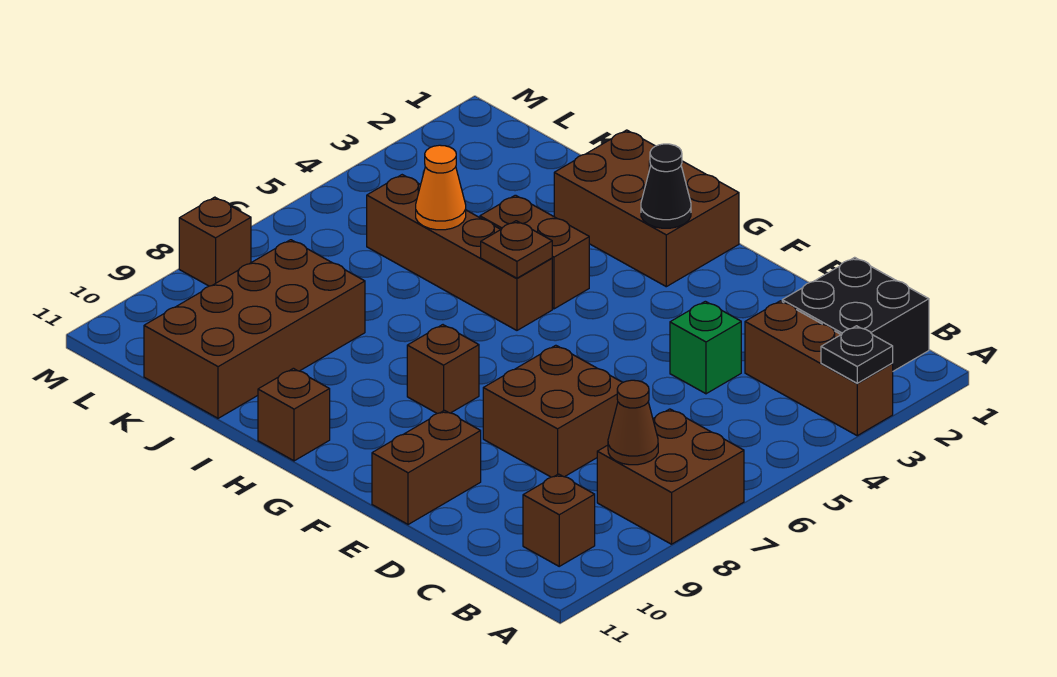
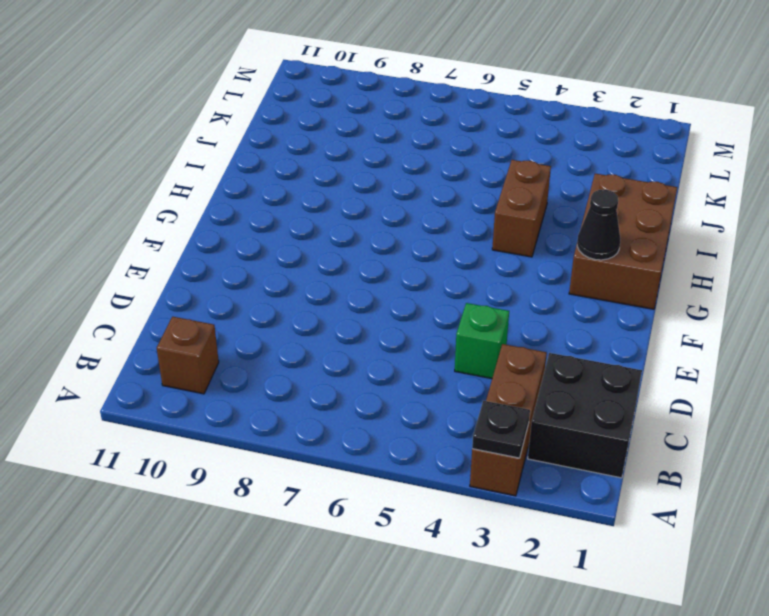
none -> brown brick A7:B8 level 1
none -> brown brick D7:E8 level 1
none -> brown brick E10:E11 level 1

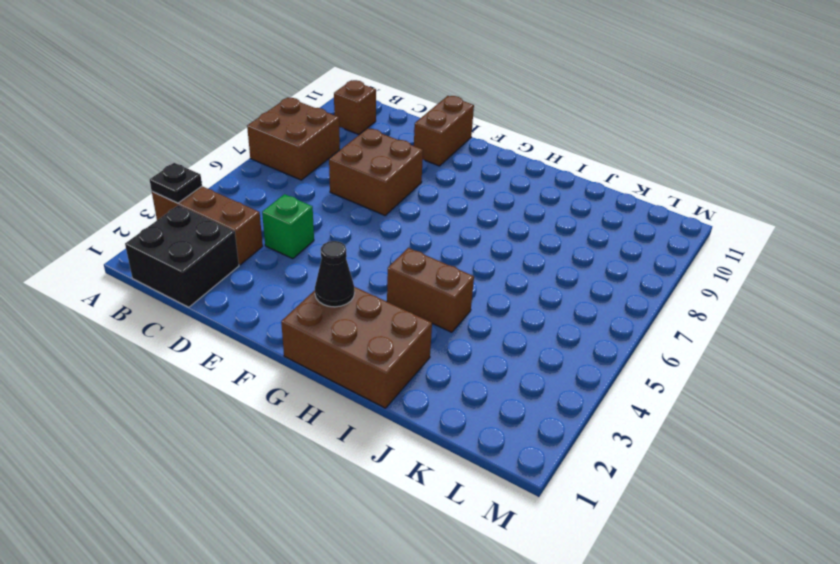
none -> brown brick G8 level 1
none -> brown brick H5:K5 level 1
none -> brown brick H11 level 1

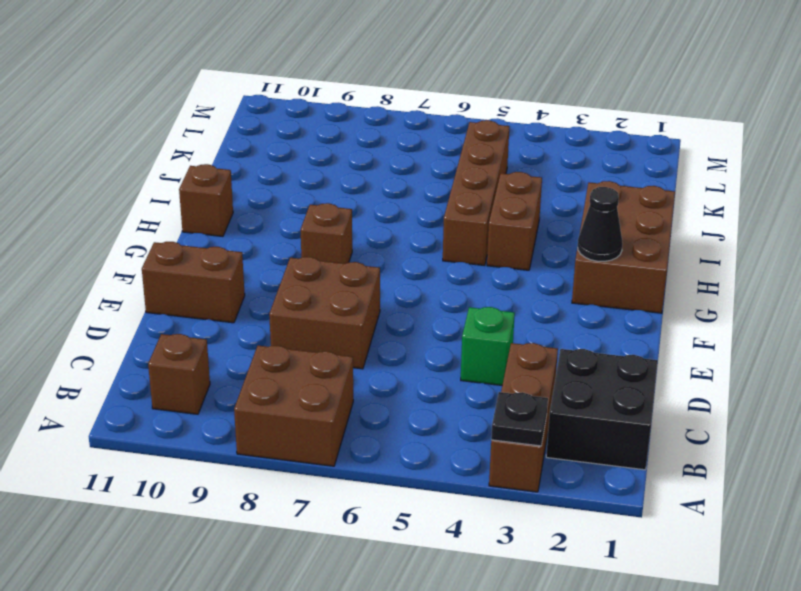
none -> brown brick J8:K11 level 1
none -> brown brick M8 level 1
none -> brown cone B8 level 2

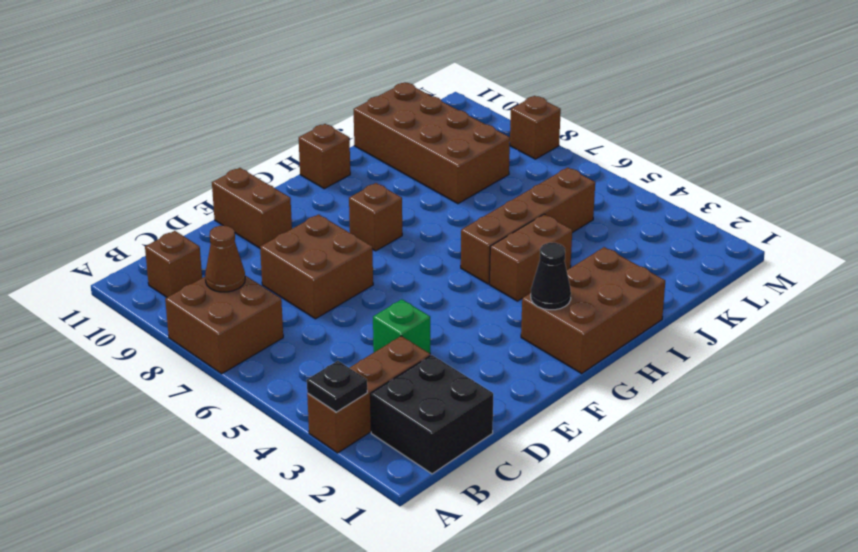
none -> brown plate H5 level 2
none -> orange cone J5 level 2

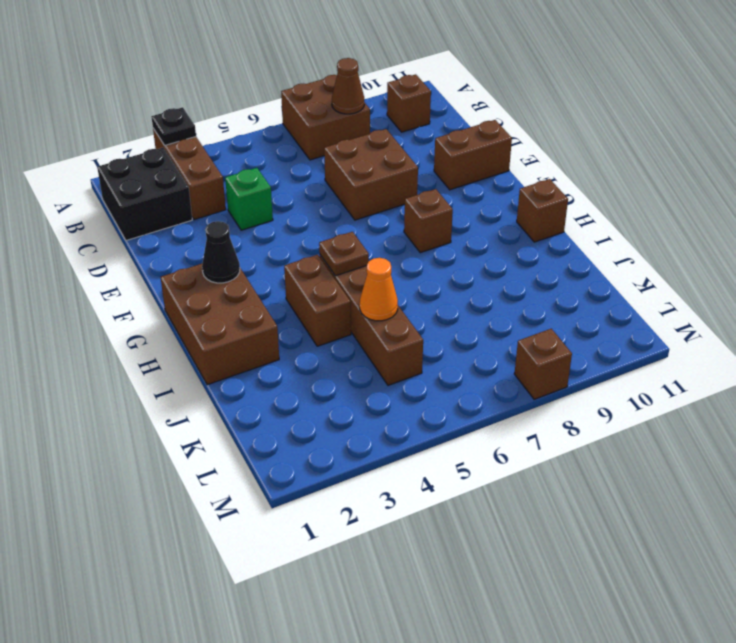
none -> brown brick J8:K11 level 1

